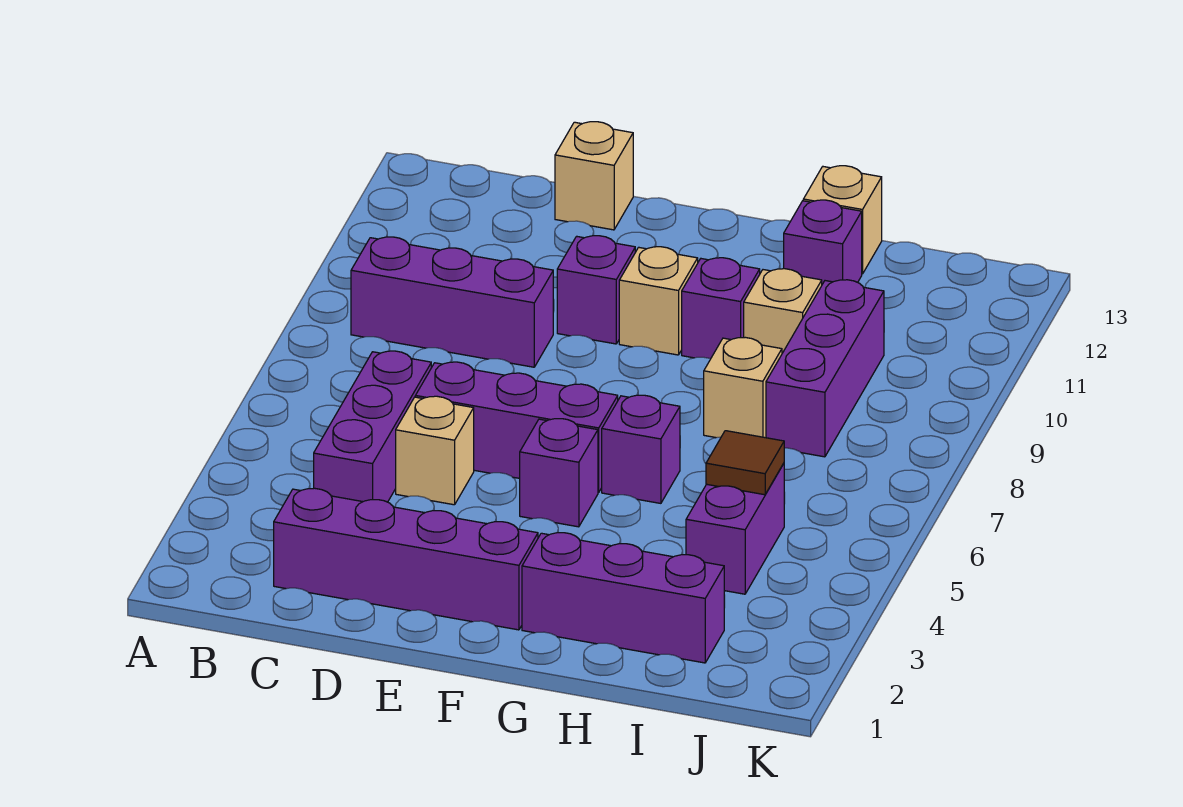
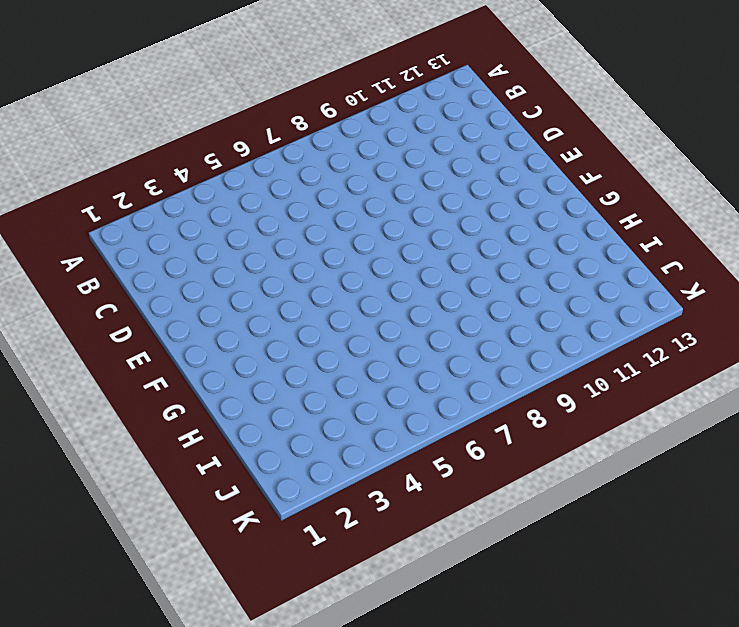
none -> purple brick B9:D9 level 1
none -> purple brick C2:F2 level 1
none -> purple brick C4:C6 level 1

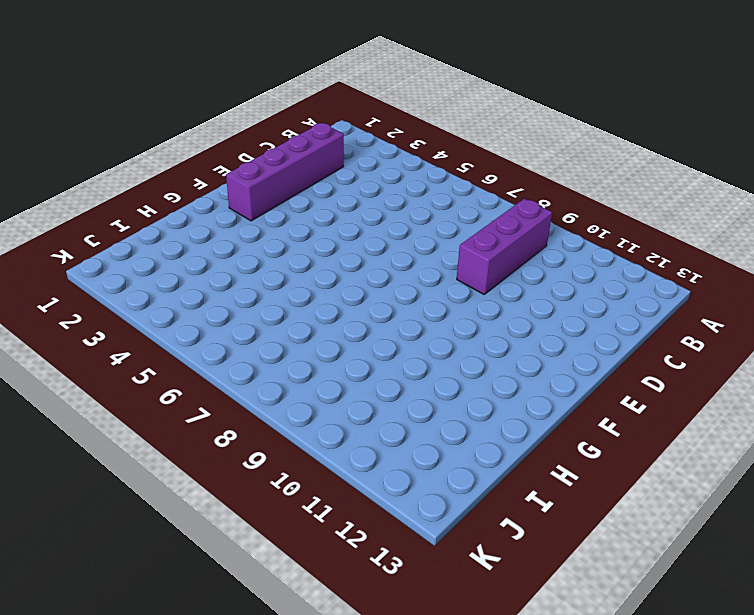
none -> purple brick C4:C6 level 1
none -> tan brick D5 level 1
none -> purple brick D6:F6 level 1

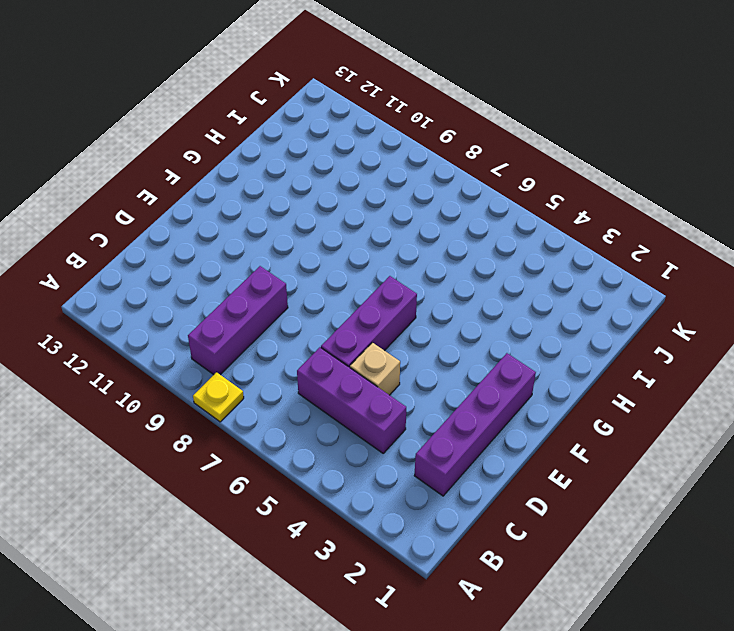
yellow plate A8 level 1 -> none
none -> tan brick D13 level 1
none -> purple brick E10 level 1
none -> purple brick F5 level 1

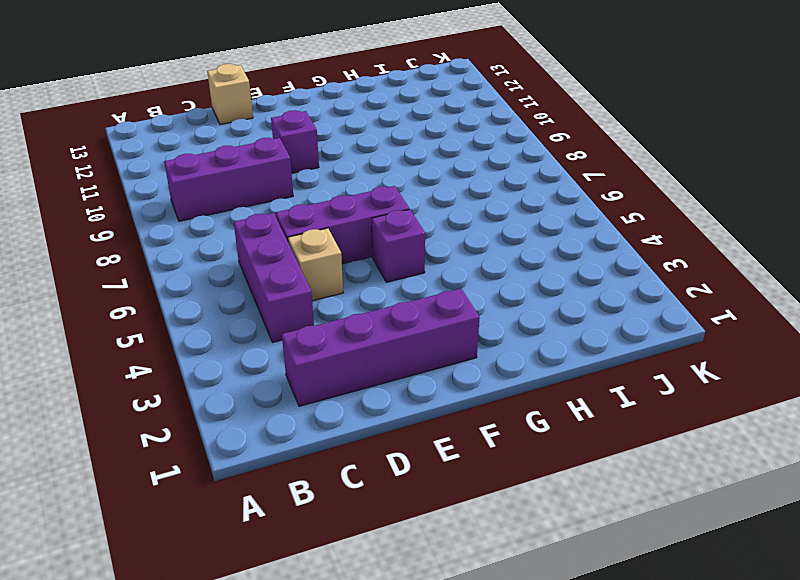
none -> tan brick F10 level 1
none -> purple brick G2:I2 level 1
none -> purple brick G6 level 1

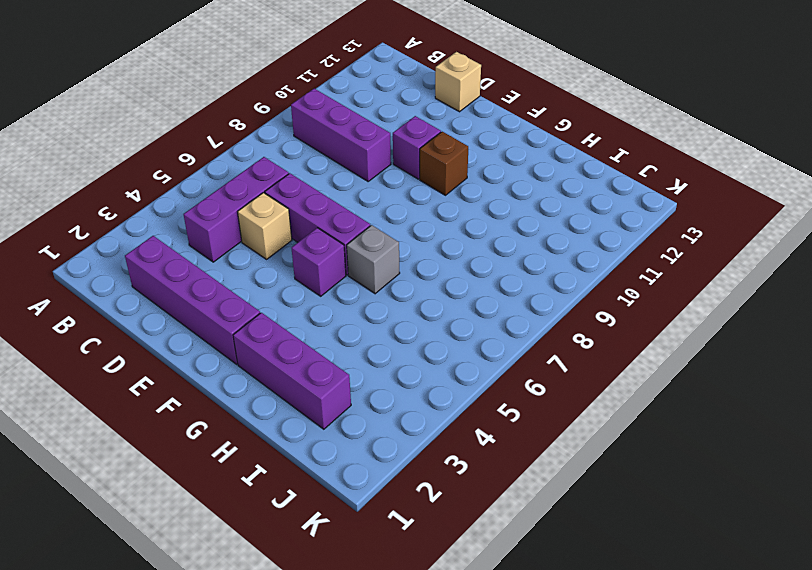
brown brick F10 level 1 -> tan brick F10 level 1
grey brick G6 level 1 -> purple brick G6 level 1
none -> purple brick G10 level 1
none -> tan brick H8 level 1
none -> tan brick H10 level 1

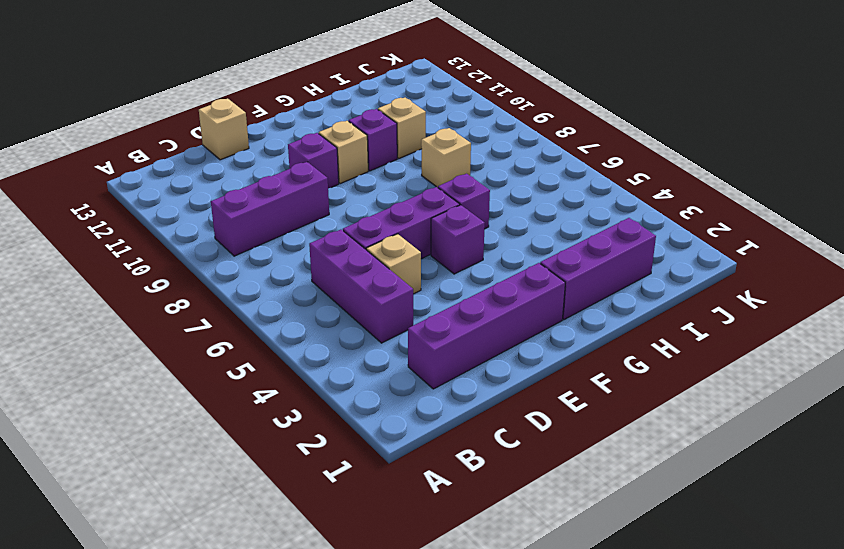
none -> purple brick H12 level 1
none -> tan brick H13 level 1
none -> purple brick I4:I5 level 1

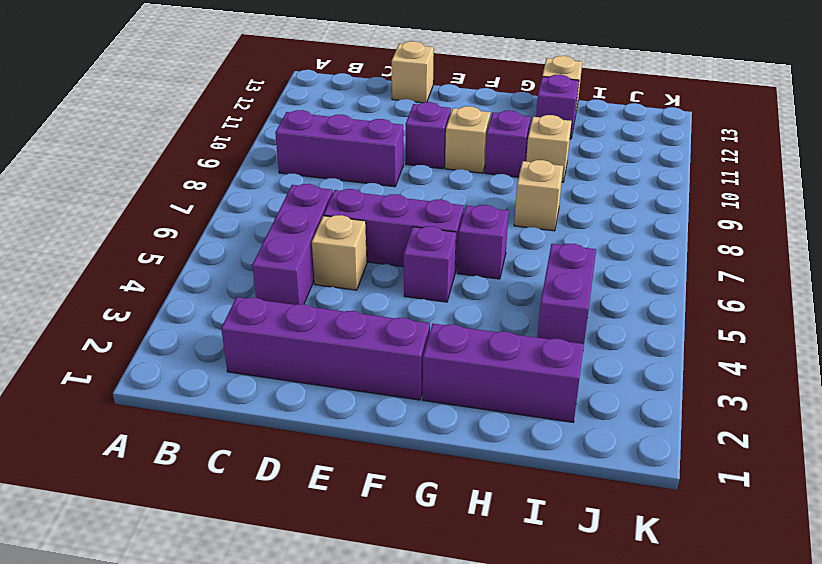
none -> purple brick I8:I10 level 1
none -> brown tile I5 level 2

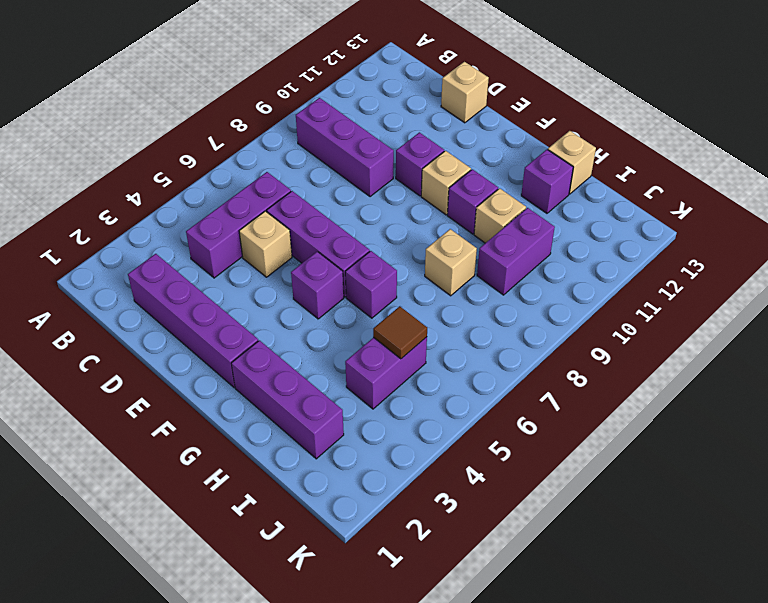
purple brick I9:I10 level 1 -> purple brick I8:I10 level 1

